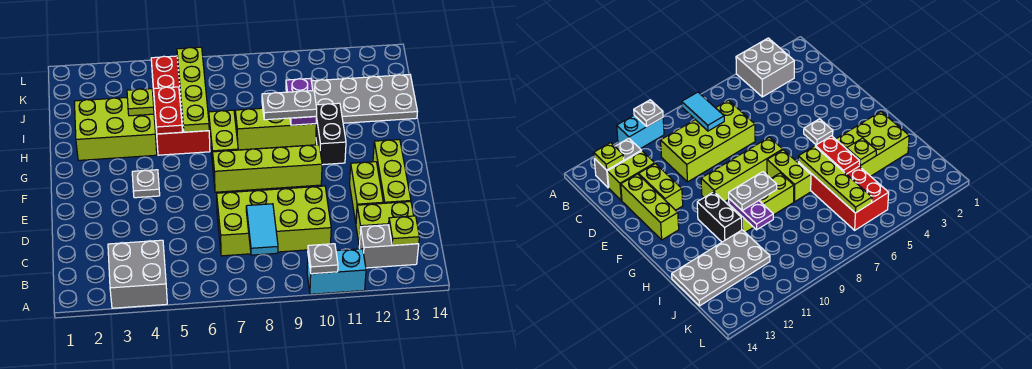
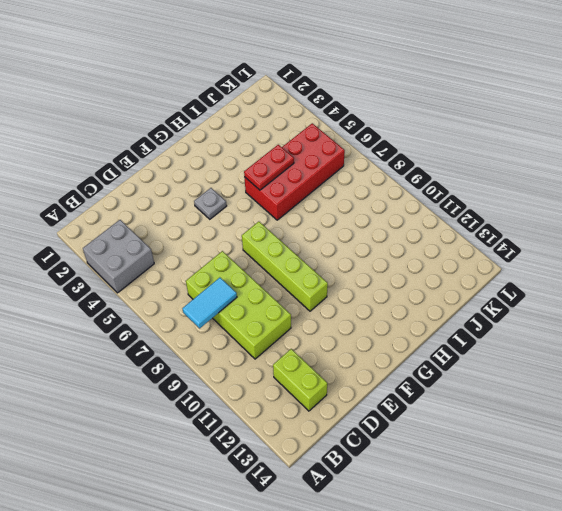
none -> cyan brick A10:A11 level 1
none -> grey brick B12:B13 level 1
none -> lime brick D12:E12 level 1

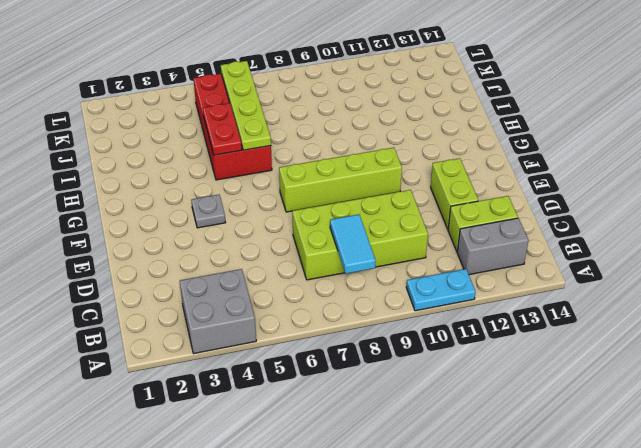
cyan plate A10:A11 level 1 -> cyan brick A10:A11 level 1
none -> lime brick D13:F13 level 1
none -> lime brick G7:H7 level 1
none -> black brick G11:H11 level 1

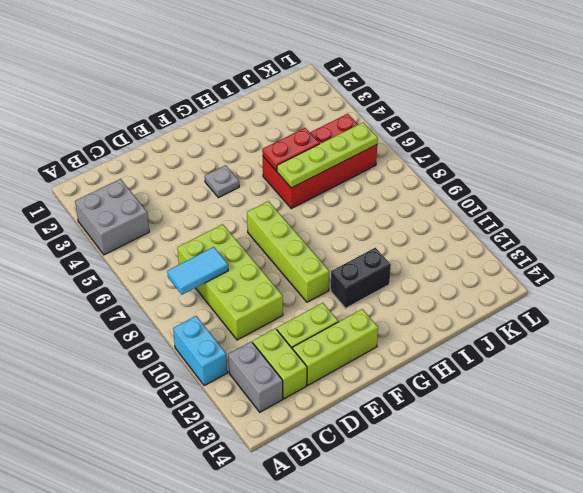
none -> lime brick G7:H7 level 1
none -> lime brick H2:I4 level 1
none -> lime brick H8:H10 level 1

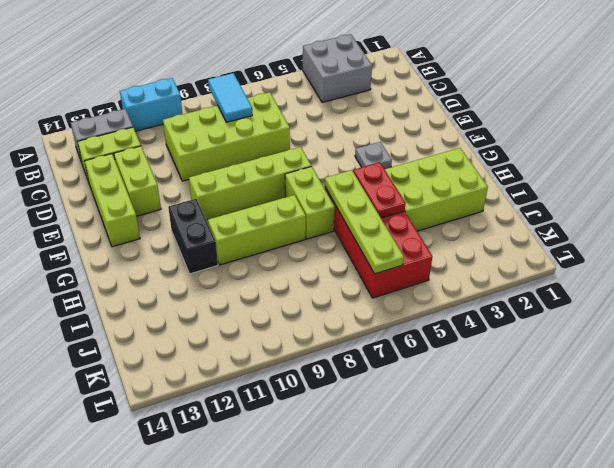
none -> grey plate I11:J14 level 1
none -> grey plate A10 level 2
none -> lime plate B13 level 2

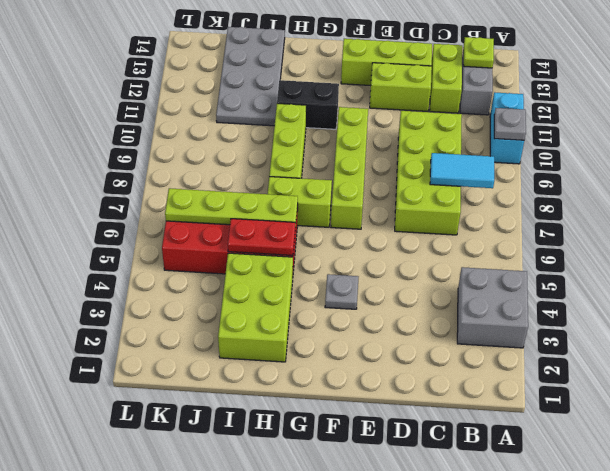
none -> purple plate H10:I10 level 2
none -> lime plate I4 level 2
none -> grey plate H9:H10 level 3

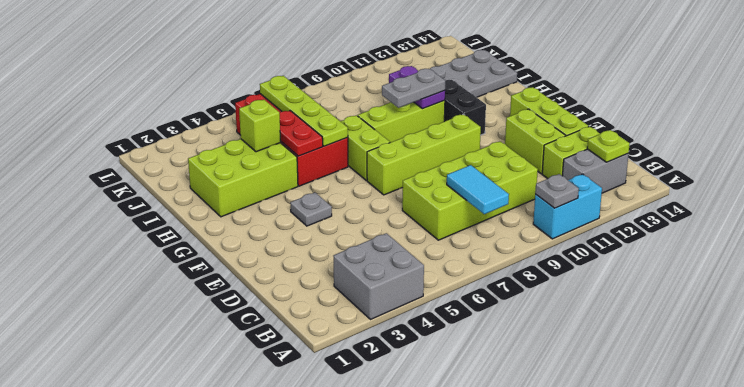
lime brick I4 level 2 -> lime plate I4 level 2

